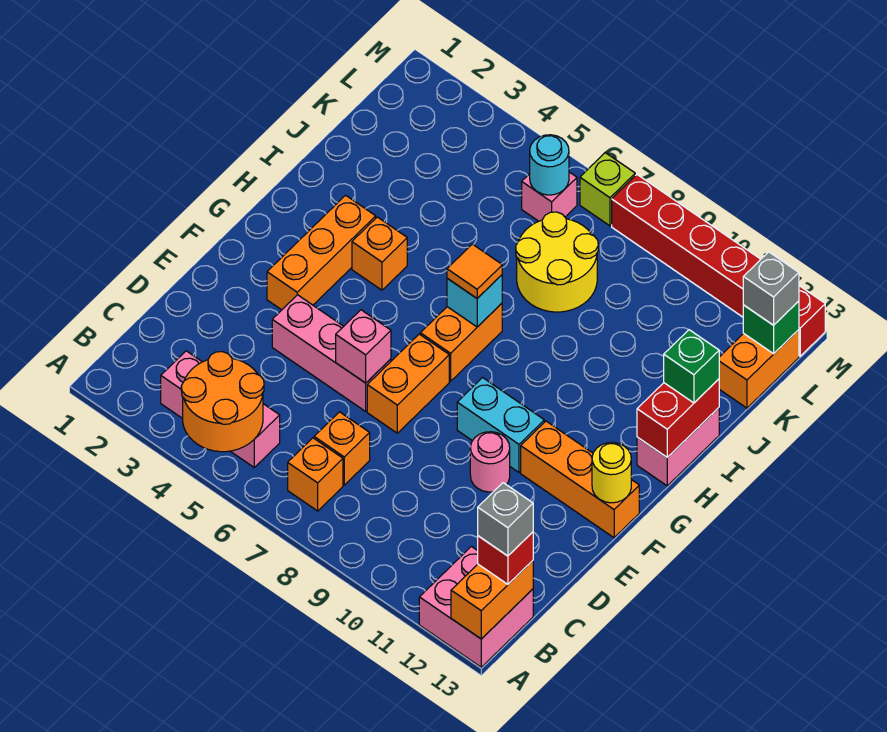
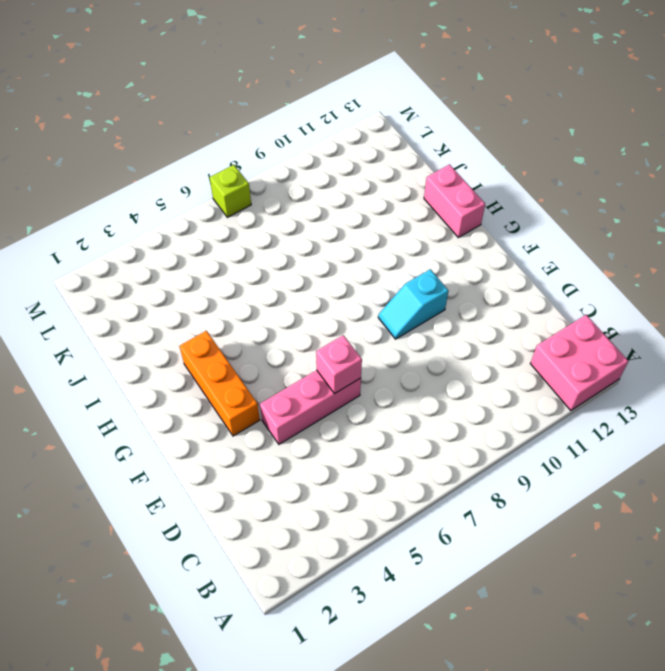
cyan slope F9:F10 level 1 top 10 -> cyan brick F9:F10 level 1
none -> pink brick B3:B5 level 1
none -> orange brick B7 level 1
none -> orange brick C7 level 1
none -> orange brick E7:F7 level 1

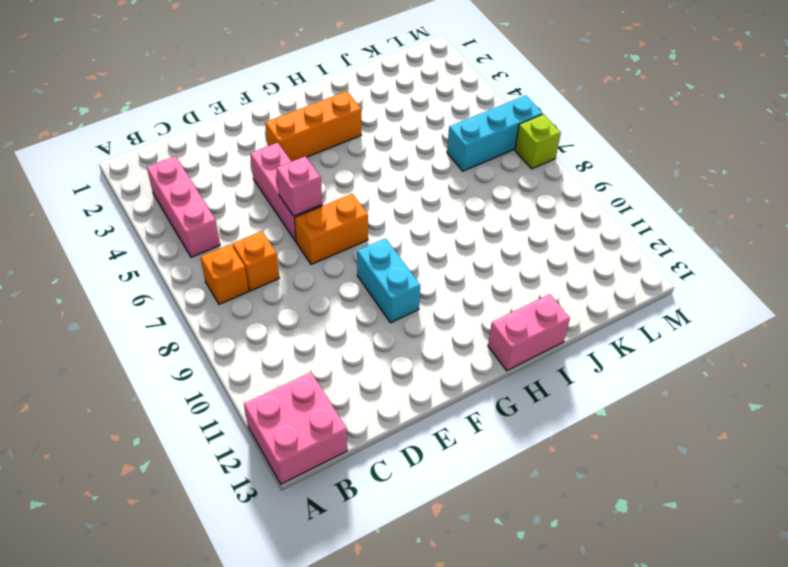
cyan brick K6:M6 level 1 -> pink brick L6 level 1
none -> pink round brick E10 level 1
none -> orange brick F11:F13 level 1
none -> orange brick G7:H7 level 1
none -> orange brick H4 level 1

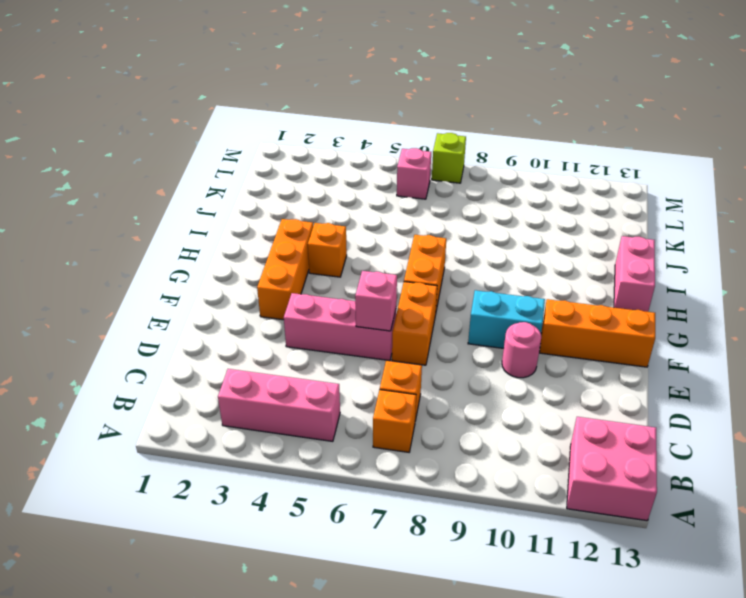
none -> yellow round brick J7:K8 level 1
none -> orange brick K13:L13 level 1
none -> red brick M8:M13 level 1
none -> orange round brick A4:B5 level 2

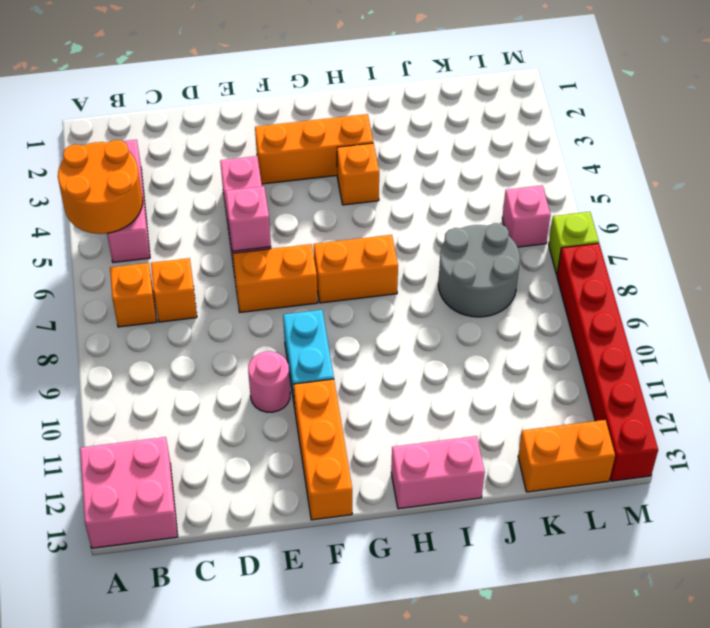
grey round brick J7:K8 level 1 -> yellow round brick J7:K8 level 1
none -> orange brick A13:B13 level 2
none -> yellow round brick F13 level 2
none -> cyan brick H7 level 2
none -> red brick H13:I13 level 2

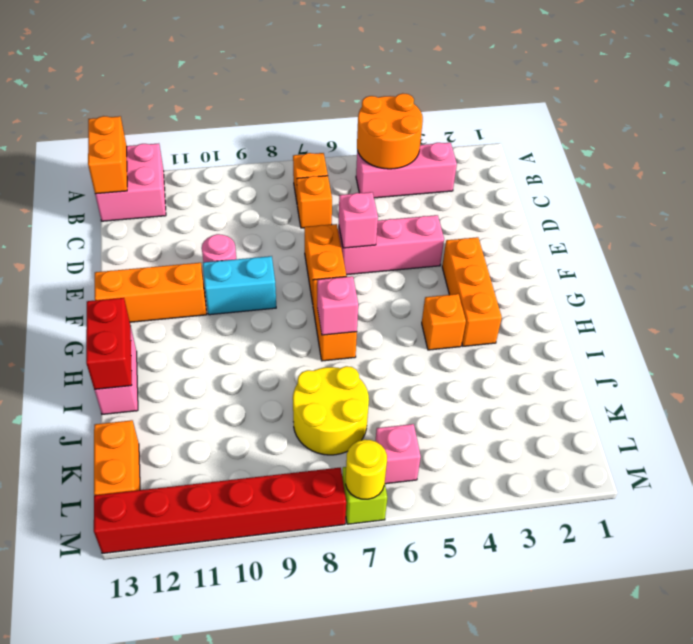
pink brick H7 level 2 -> cyan brick H7 level 2
yellow round brick M7 level 2 -> yellow round brick F13 level 2
none -> cyan round brick L6 level 2
none -> green brick L13 level 2
none -> red brick B13 level 3
none -> orange tile H7 level 3

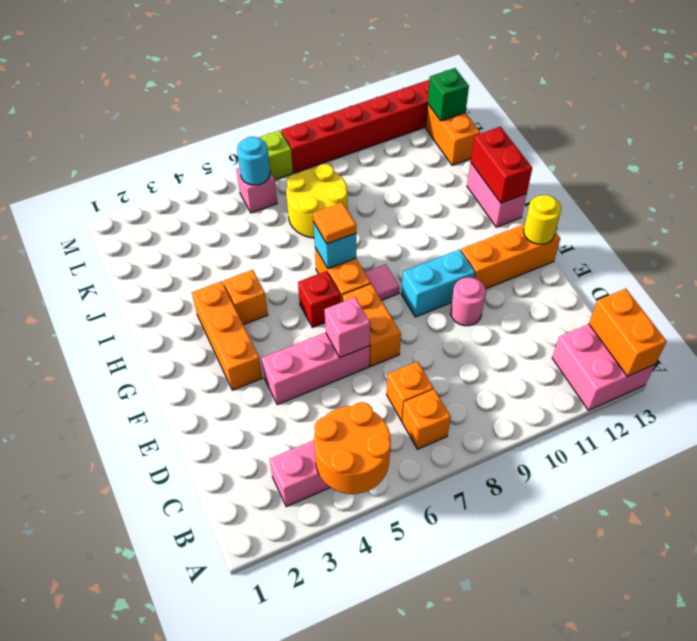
red brick G6 level 1 -> red brick B13 level 3
pink tile G8 level 1 -> none
none -> green brick I13 level 3
none -> grey brick L13 level 3
none -> grey brick B13 level 4

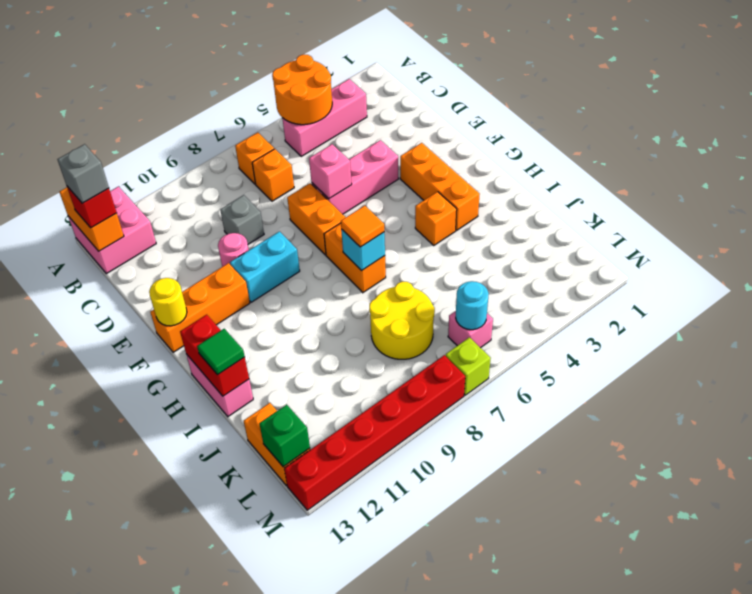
grey brick D9 level 1 -> grey brick L13 level 3
green tile I13 level 3 -> green brick I13 level 3

